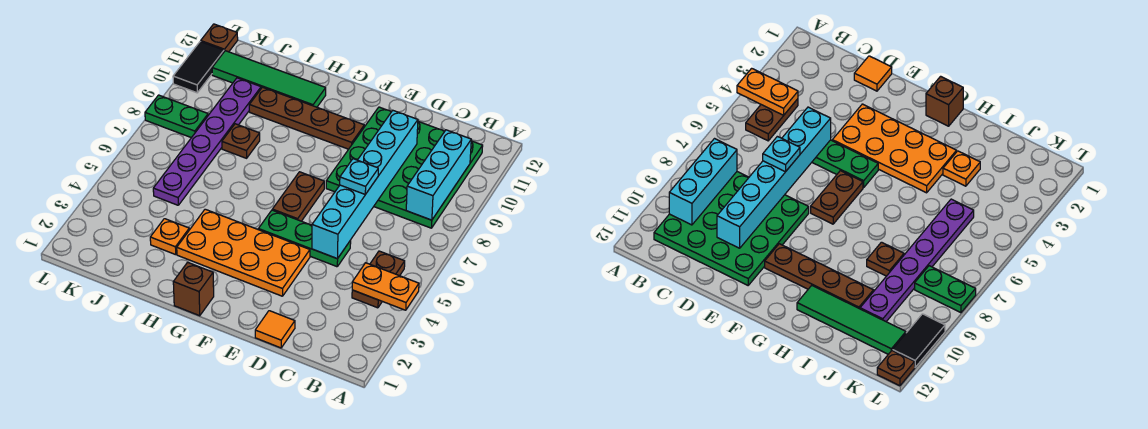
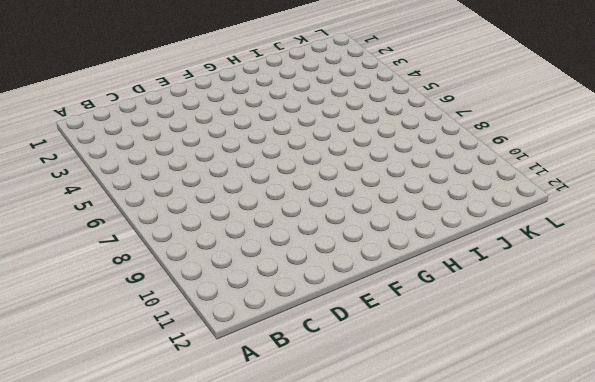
none -> brown plate B4:B5 level 1
none -> green plate B8:E11 level 1
none -> orange tile D1 level 1

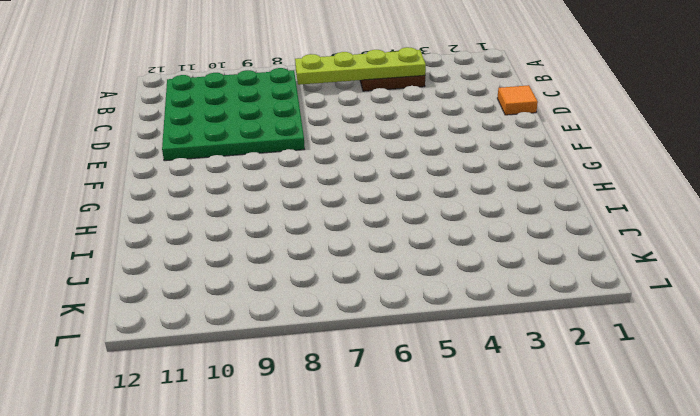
lime plate B4:B7 level 2 -> orange plate A4:B4 level 2
none -> green plate D5:F5 level 1
none -> orange plate E3:H4 level 1
none -> brown plate F6:F7 level 1

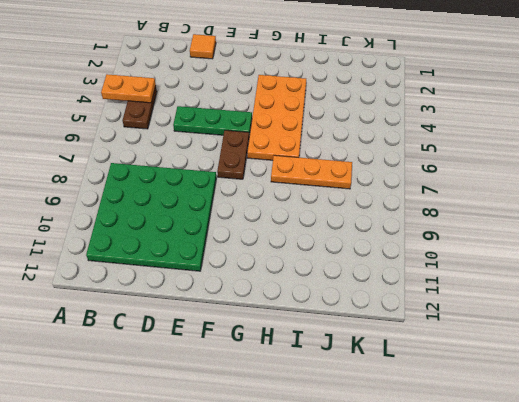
orange plate G3:H6 level 1 -> orange plate E3:H4 level 1
orange plate H7:J7 level 1 -> purple plate J5:J10 level 1
none -> brown plate F10:I10 level 1
none -> brown brick G1 level 1
none -> green tile H11:K11 level 1

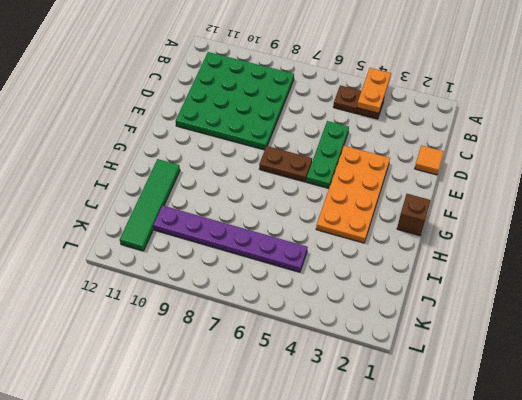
none -> brown plate F10:I10 level 1
none -> orange plate I3 level 1
none -> brown plate I8 level 1

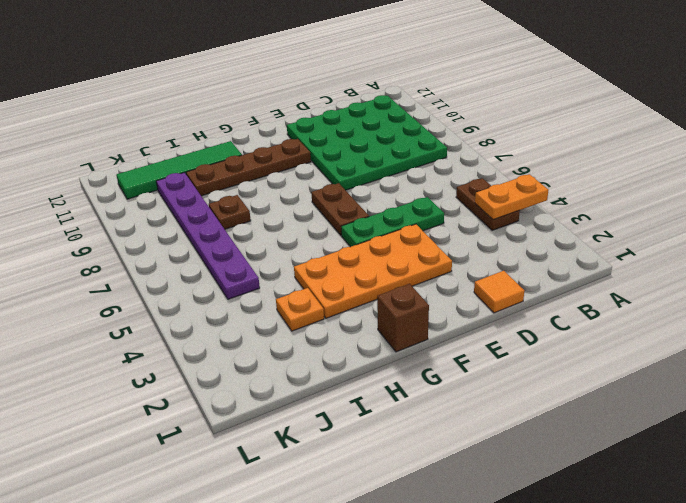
none -> green plate K8:L8 level 1
none -> black tile L10:L11 level 1
none -> brown plate L12 level 1

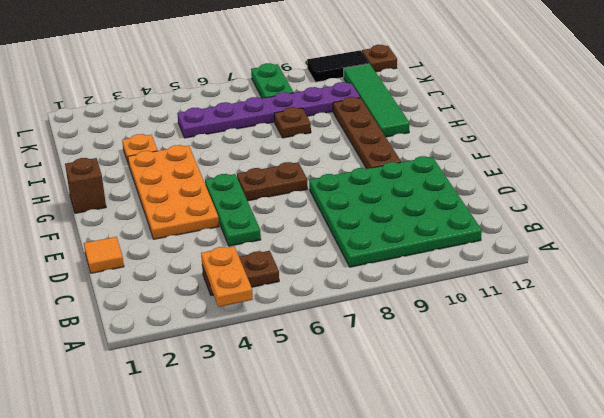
none -> cyan brick B8:B10 level 2
none -> cyan brick D5:D10 level 2
none -> cyan plate D7 level 3

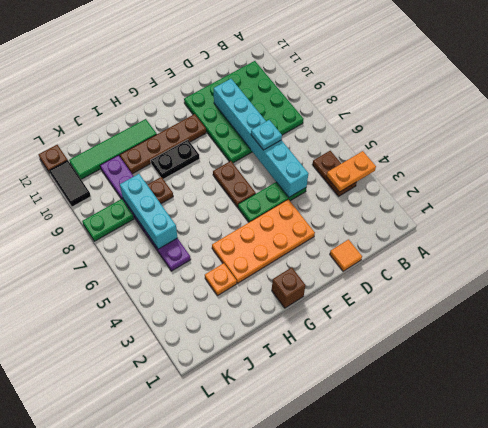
black plate G9:H9 level 1 -> none
cyan brick J6:J8 level 2 -> cyan brick B8:B10 level 2

